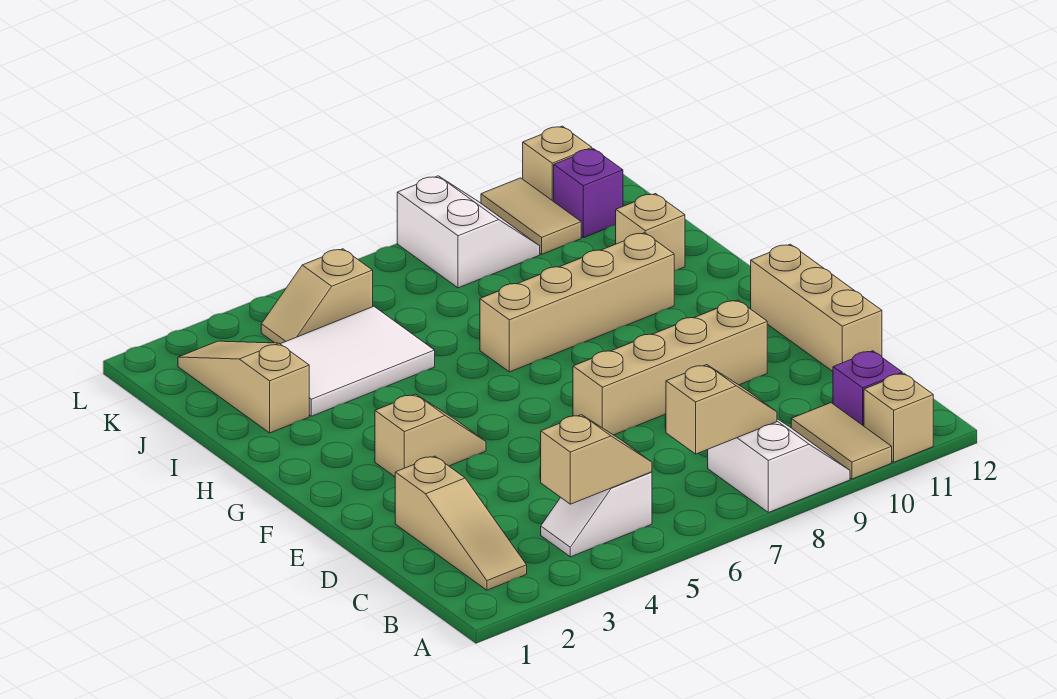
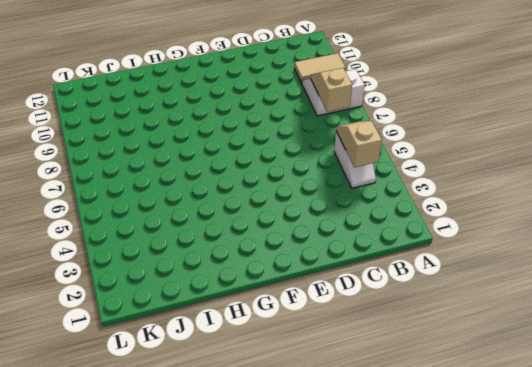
none -> tan brick A11 level 1
none -> tan slope B2:D2 level 1 top D
none -> purple brick B11 level 1

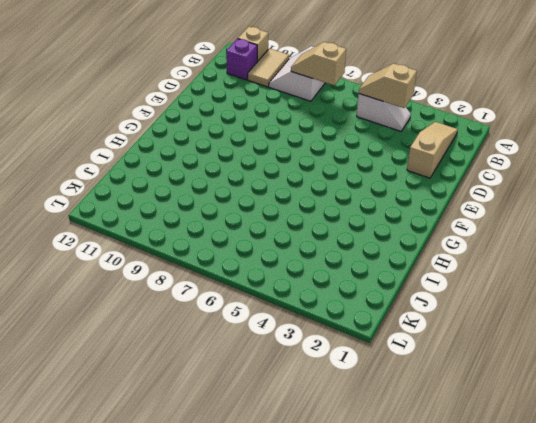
none -> tan brick D12:F12 level 1
none -> tan brick E7:E10 level 1
none -> tan slope F3:F4 level 1 top 3

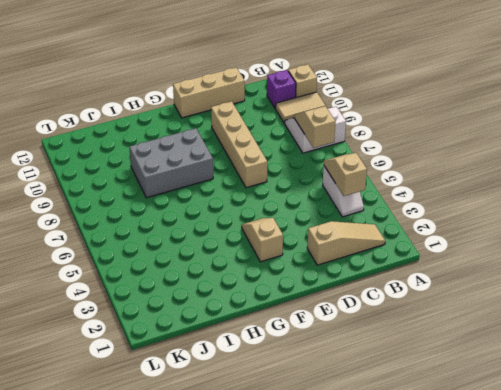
grey brick G8:I9 level 1 -> tan brick H7:H10 level 1
none -> tan slope I2:K2 level 1 top I
none -> white tile I3:J5 level 1
none -> tan brick I11 level 1

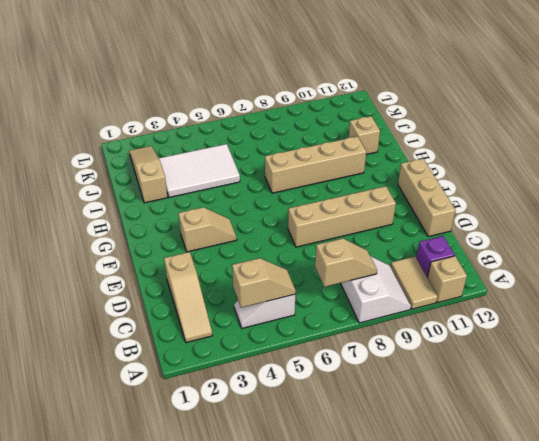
none -> tan slope K4:K5 level 1 top 5
none -> white slope K8:L9 level 1 top 8
none -> tan tile K10:L10 level 1

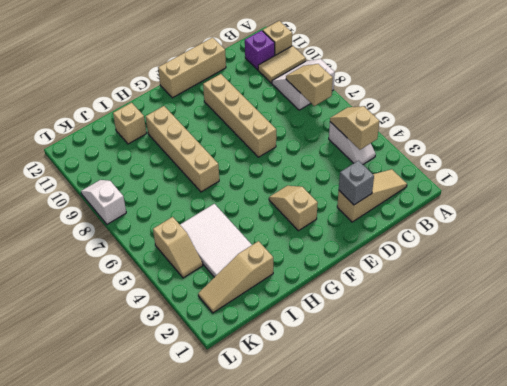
grey brick D2 level 2 -> none
white slope L8:L9 level 1 top 8 -> white slope K8:L9 level 1 top 8
none -> tan tile K10:L10 level 1
none -> purple brick K11 level 1
none -> tan brick L11 level 1

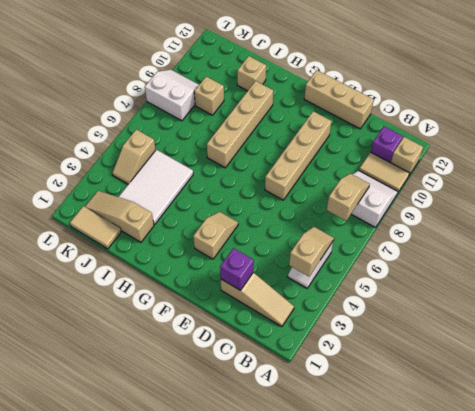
purple brick D2 level 2 -> purple brick K11 level 1
tan tile J1:K1 level 1 -> tan tile K10:L10 level 1
tan brick J9 level 1 -> tan brick L11 level 1

